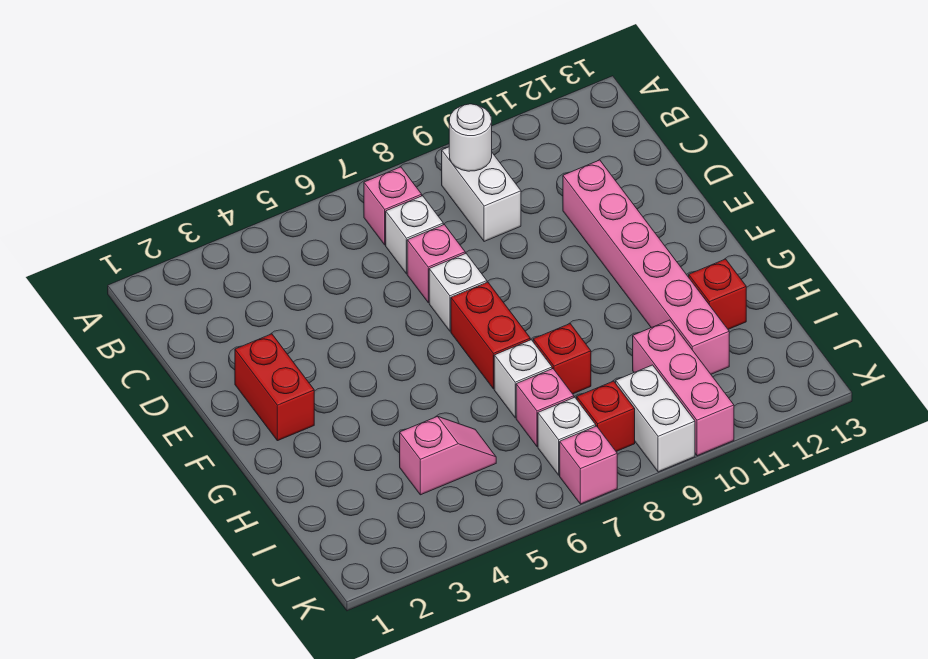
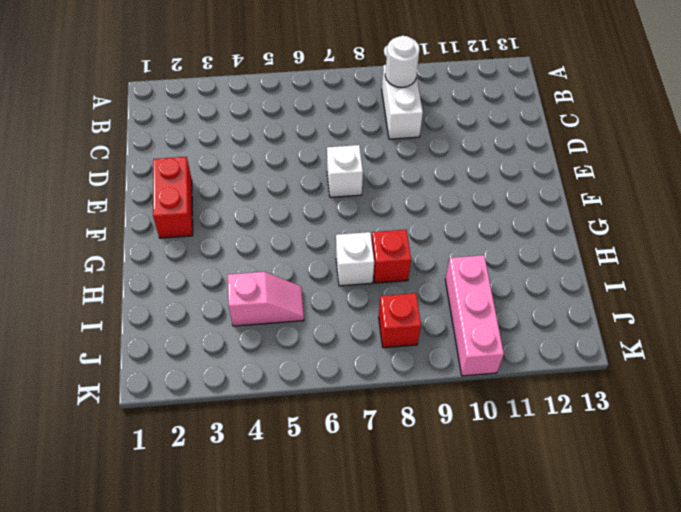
none -> pink brick B7 level 1
none -> white brick C7 level 1
none -> pink brick D7 level 1

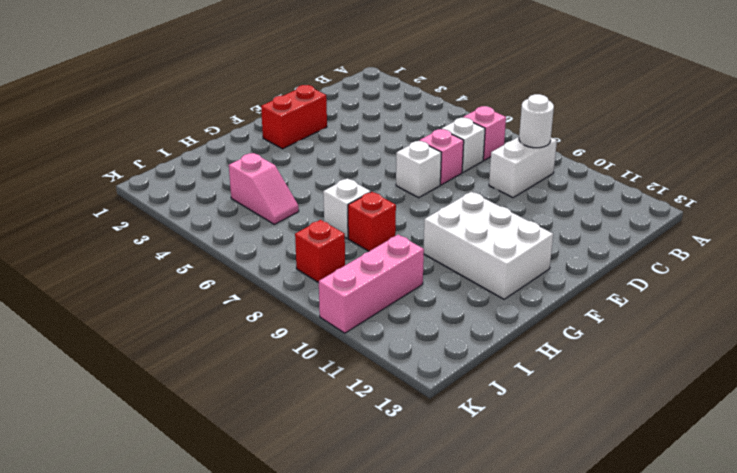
white brick F10:G12 level 1 -> pink brick D11:I11 level 1
none -> red brick F7:G7 level 1
none -> red brick H12 level 1
none -> pink brick I7 level 1

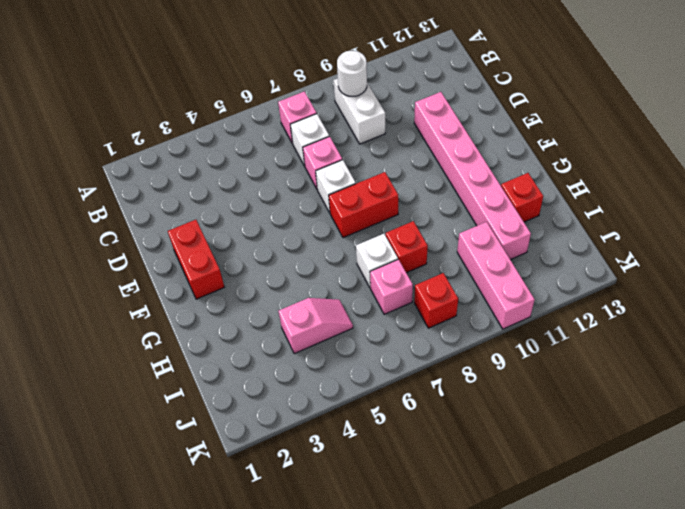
red brick F7:F8 level 1 -> red brick F7:G7 level 1
none -> white brick J7 level 1
none -> white brick J9:K9 level 1
none -> pink brick K7 level 1

